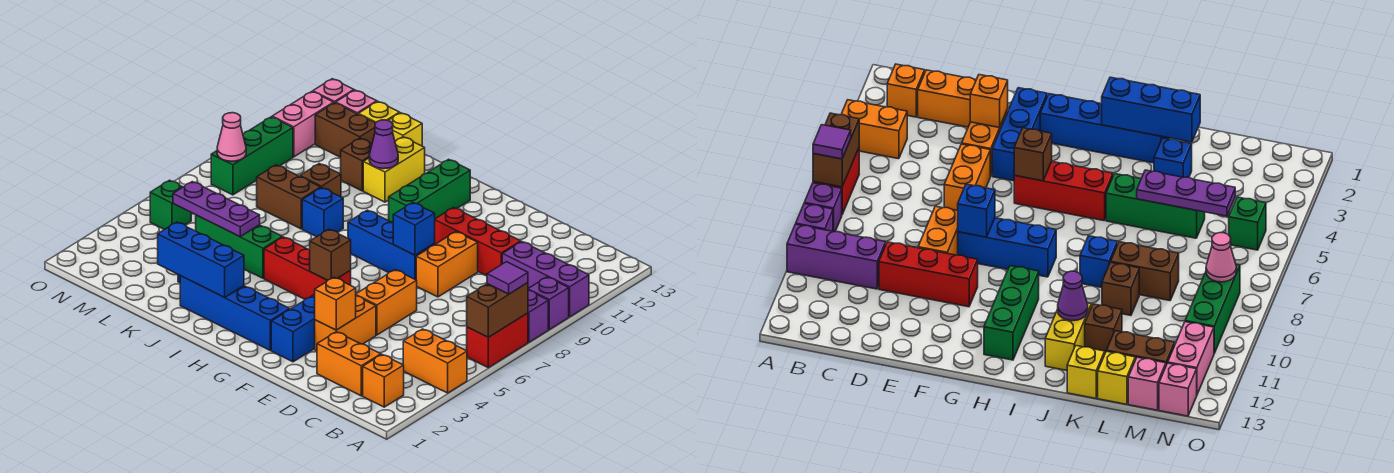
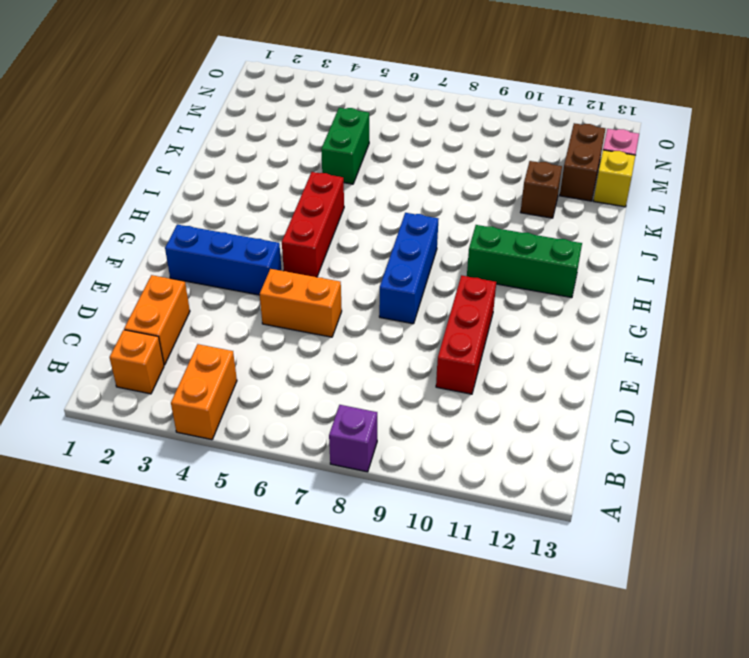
green brick K5:L5 level 1 -> green brick J5:L5 level 1
none -> red brick A6:A7 level 1
none -> purple brick A9 level 1
none -> purple brick A10:C10 level 1
none -> orange brick E3:E4 level 1

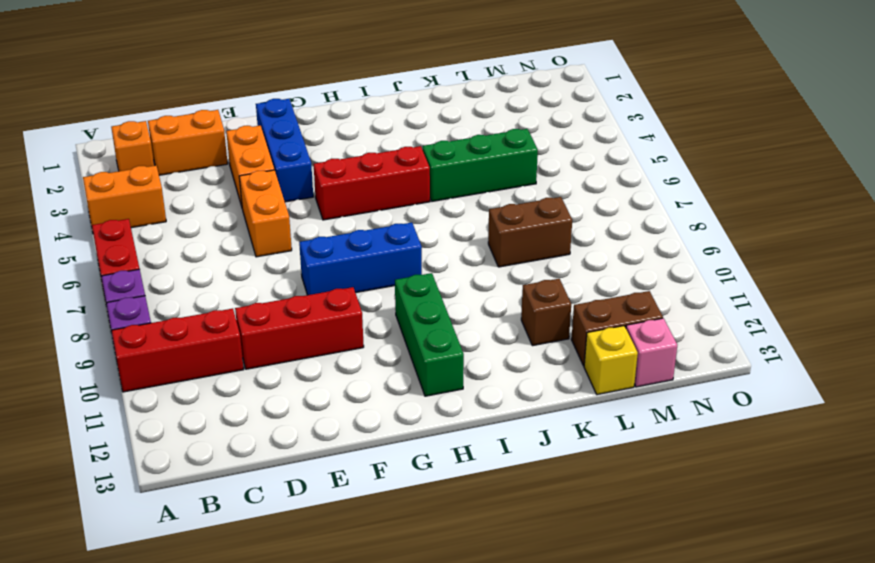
red brick A10:C10 level 1 -> purple brick A10:C10 level 1
none -> orange brick E8:E9 level 1
none -> blue brick G2:J2 level 1
none -> blue brick J8 level 1
none -> yellow brick J11:J12 level 1

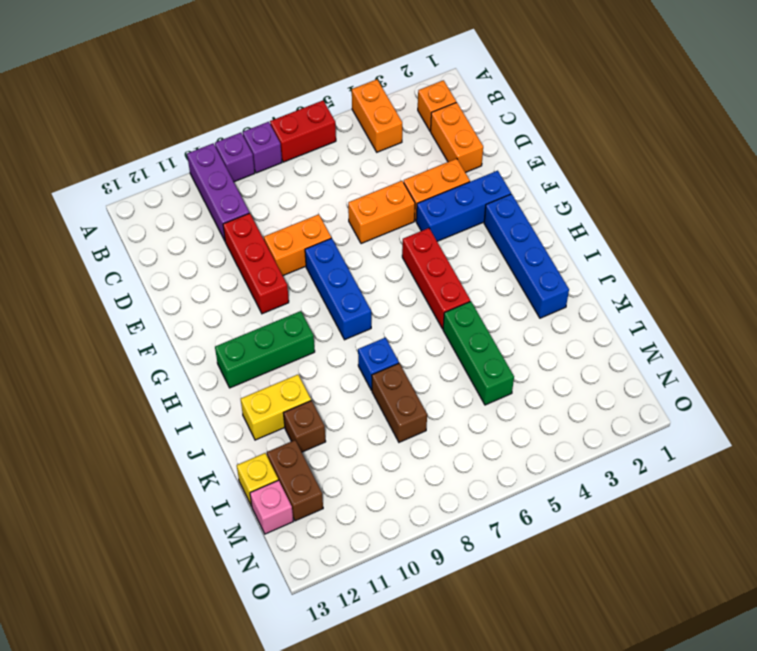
none -> blue brick K3 level 1
none -> brown brick K9 level 1
none -> yellow brick K13 level 1
none -> green brick N5 level 1

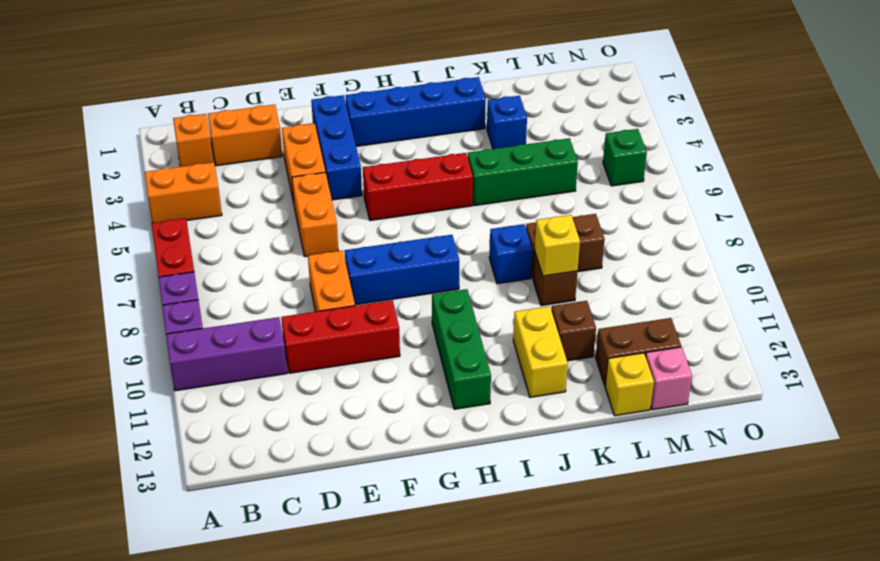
yellow brick K9 level 2 -> yellow brick K13 level 1
none -> green brick N8:N10 level 1
none -> pink brick N11:N12 level 1
none -> pink brick N13 level 1
none -> brown brick A6:A7 level 2

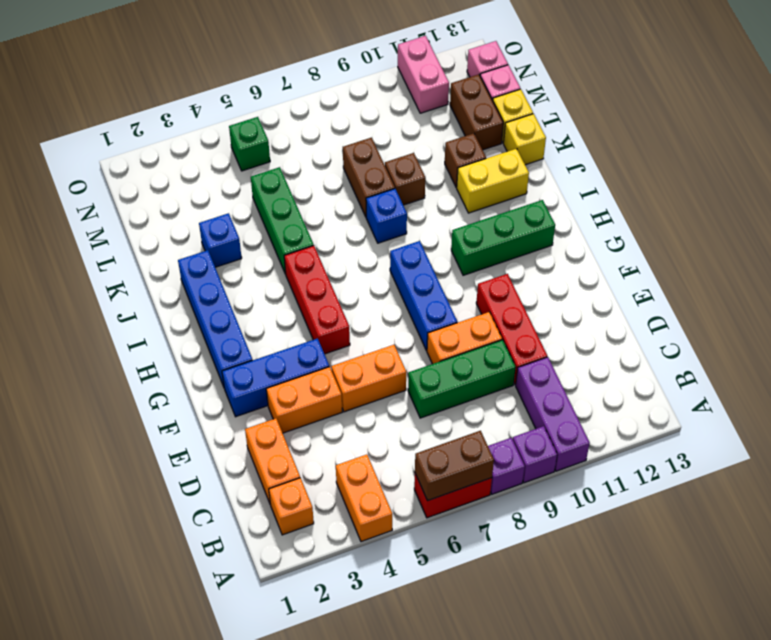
green brick D7:D9 level 1 -> green brick N8:N10 level 1
pink brick N11:O11 level 1 -> pink brick N11:N12 level 1
none -> orange brick E3 level 2
none -> blue brick F8 level 2
none -> brown brick G5 level 2
none -> blue brick I2:K2 level 2

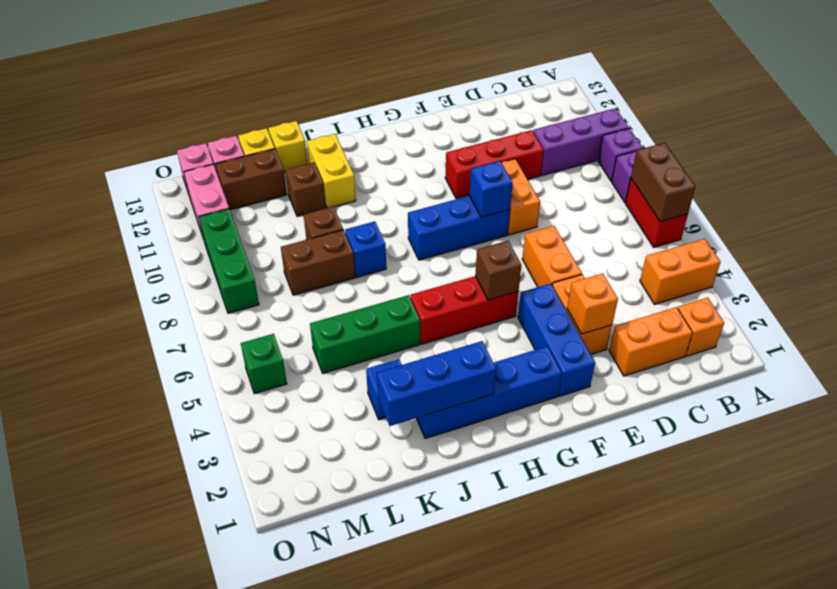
none -> green brick H10:H12 level 1
none -> purple cone J11 level 2
none -> purple plate K5:M5 level 2
none -> pink cone N8 level 2

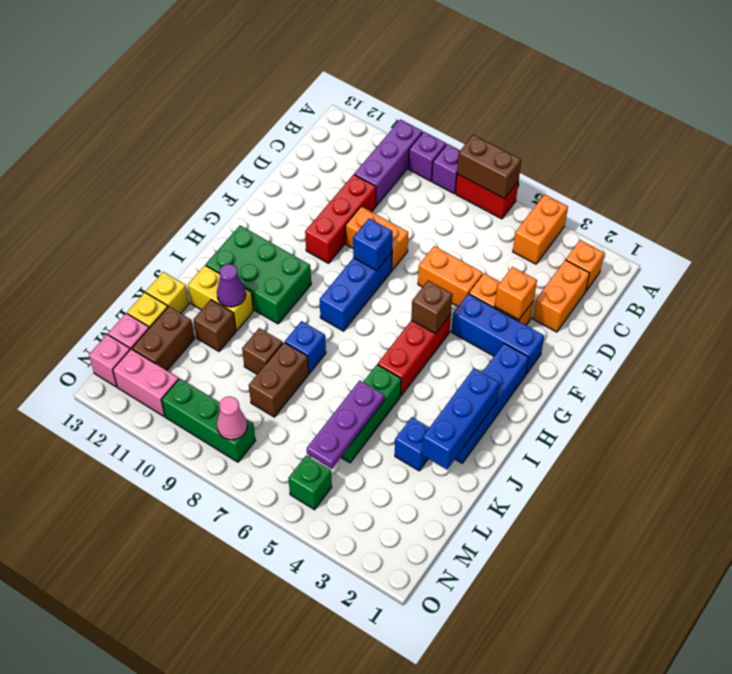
green brick H10:I12 level 1 -> green brick H10:H12 level 1
none -> purple tile A7 level 3

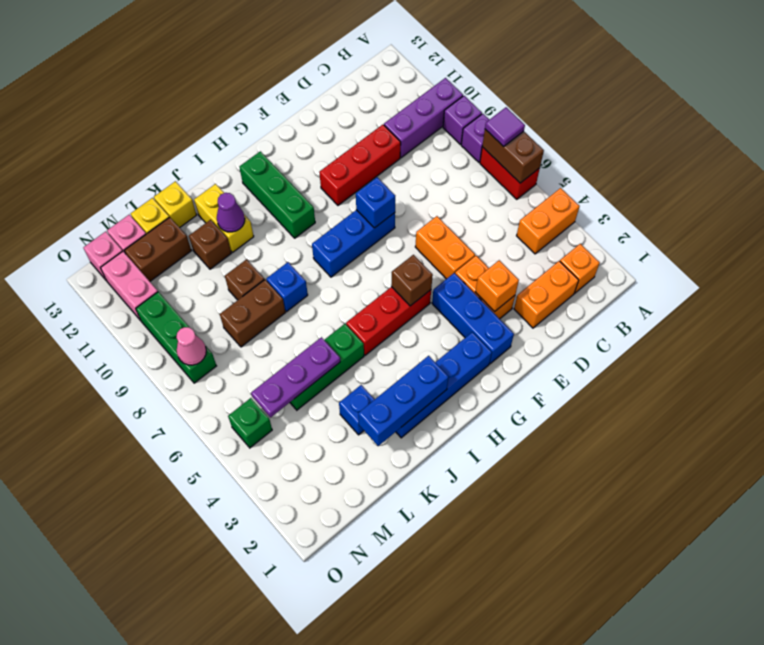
none -> orange brick E8:E9 level 1

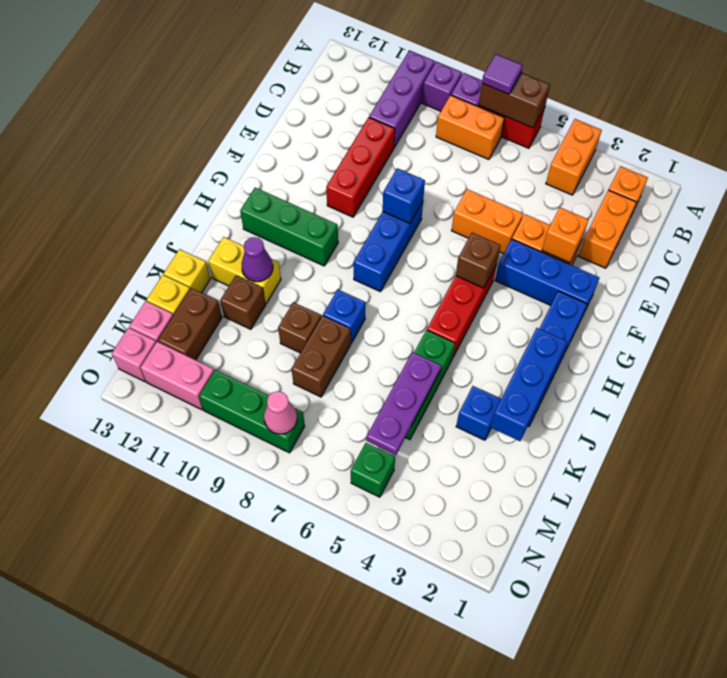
orange brick B7:B8 level 1 -> orange brick E8:E9 level 1

